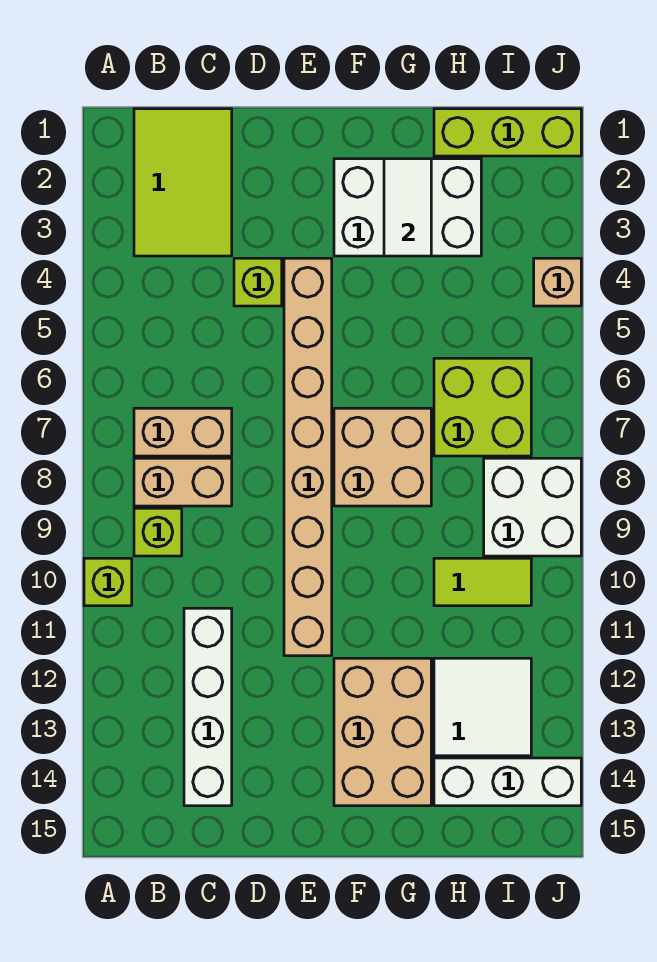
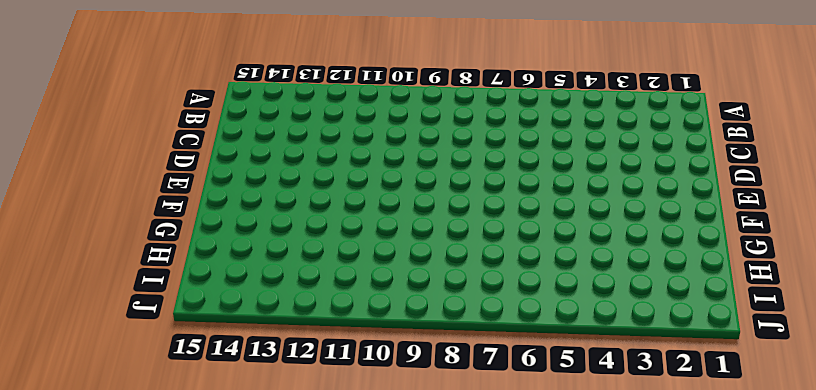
none -> lime brick A10 level 1
none -> lime tile B1:C3 level 1
none -> tan brick B7:C7 level 1

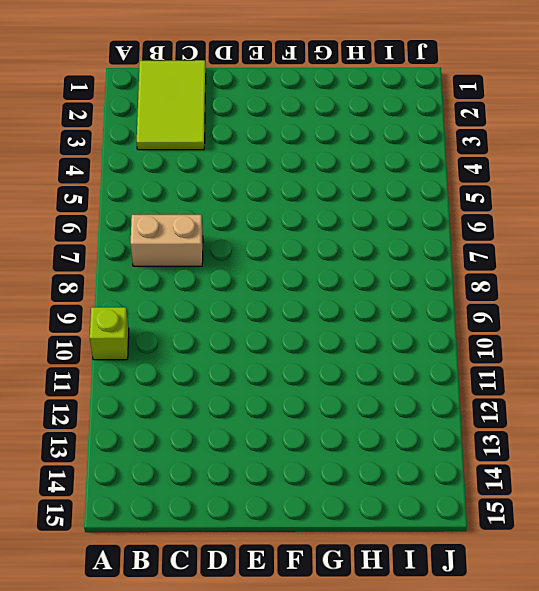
none -> tan brick B8:C8 level 1
none -> lime brick B9 level 1
none -> white brick C11:C14 level 1

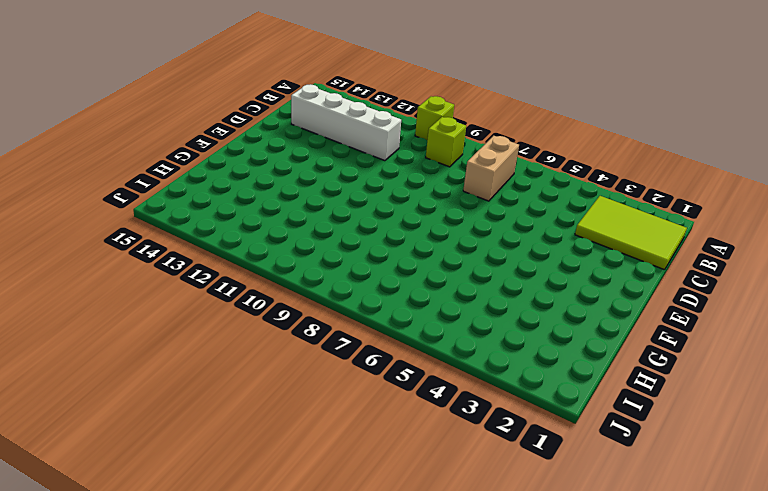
none -> tan brick B8:C8 level 1
none -> lime brick D4 level 1
none -> tan brick E4:E11 level 1

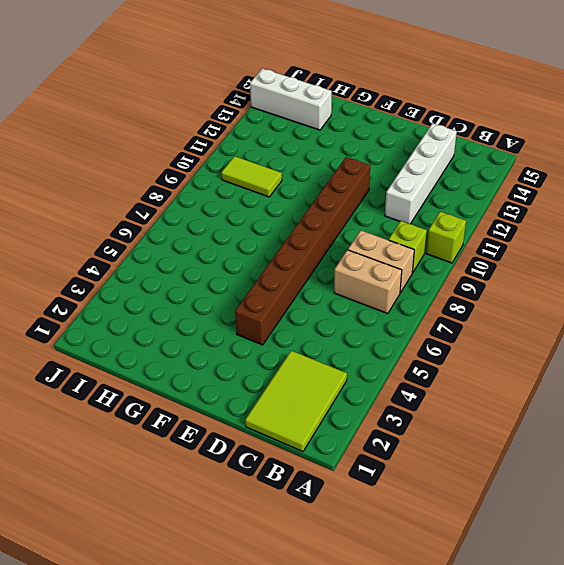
brown brick E4:E11 level 1 -> tan brick E4:E11 level 1
none -> lime brick D4 level 1
none -> white brick F2:H3 level 1
none -> tan brick F7:G8 level 1

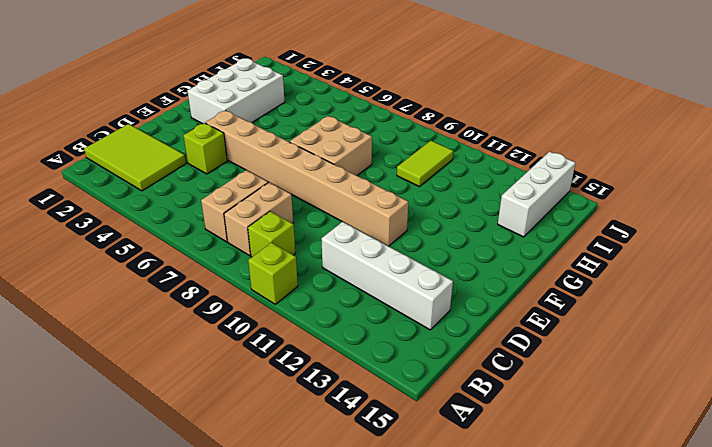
none -> tan brick F12:G14 level 1
none -> lime brick H1:J1 level 1
none -> lime brick H6:I7 level 1

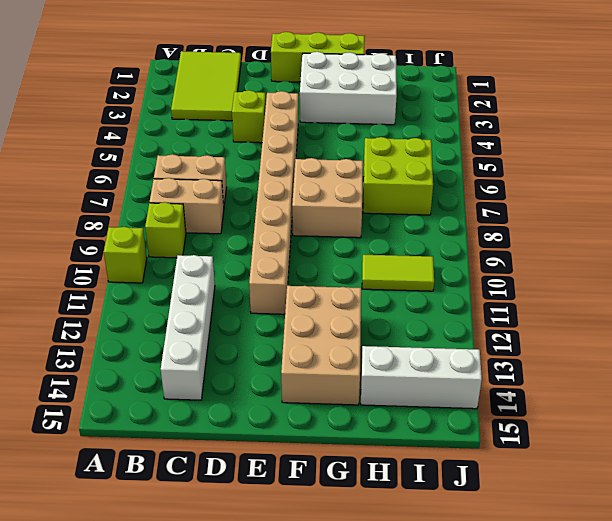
lime brick E1:G1 level 1 -> lime brick H1:J1 level 1
none -> white tile H12:I13 level 1
none -> white brick I8:J9 level 1
none -> tan brick J4 level 1

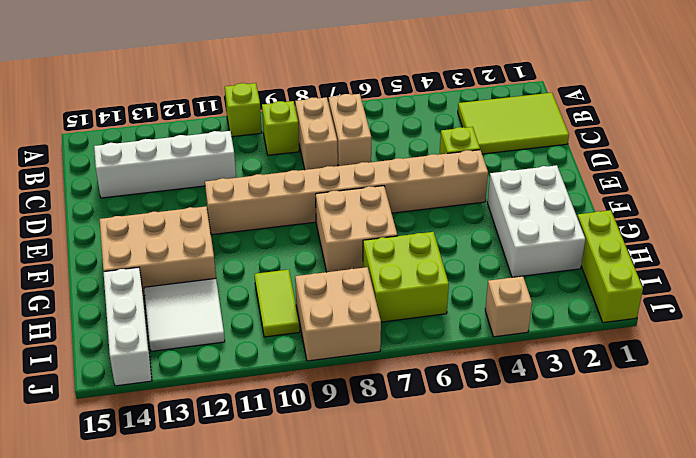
tan brick I8:J9 level 1 -> white brick I8:J9 level 1
none -> white tile G2:G3 level 2

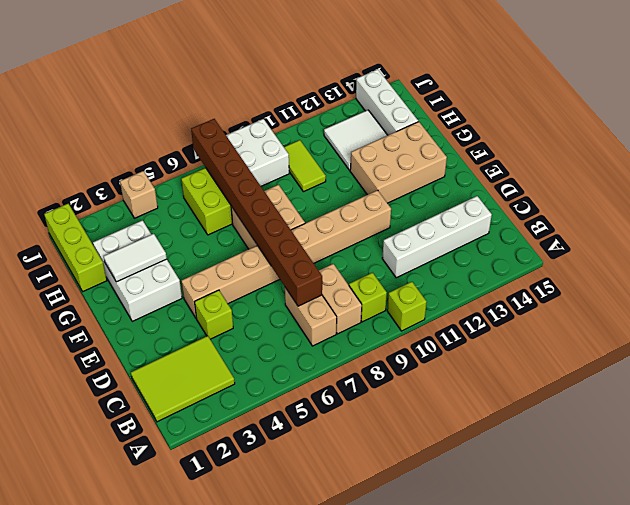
brown brick C7:J7 level 2 -> none

